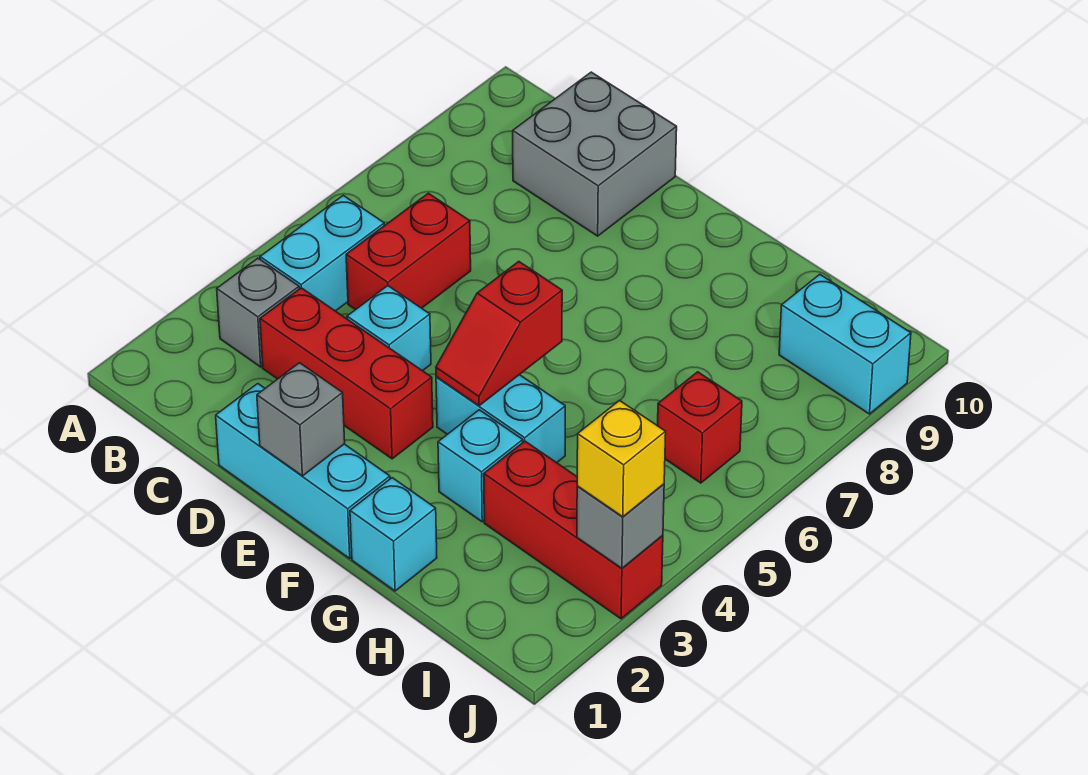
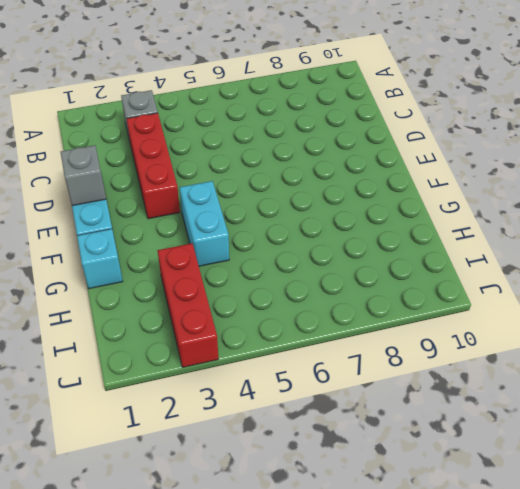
none -> cyan brick B4:B5 level 1
none -> red brick C5:C6 level 1
none -> grey brick C9:D10 level 1

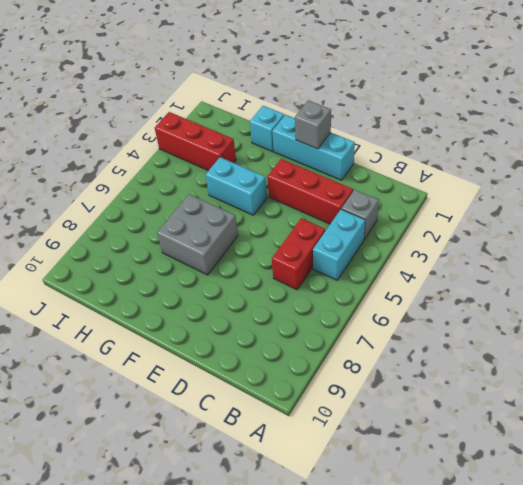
grey brick F6:G7 level 1 -> grey brick C9:D10 level 1
none -> cyan brick D4 level 1
none -> cyan brick G3 level 1
none -> red brick I6 level 1

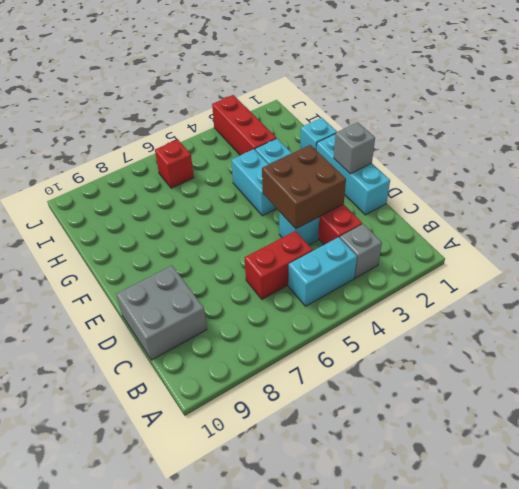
brown brick D3:E4 level 2 -> none
none -> cyan brick I9:J9 level 1
none -> red slope F4:F5 level 2 top 5
none -> grey brick J3 level 2

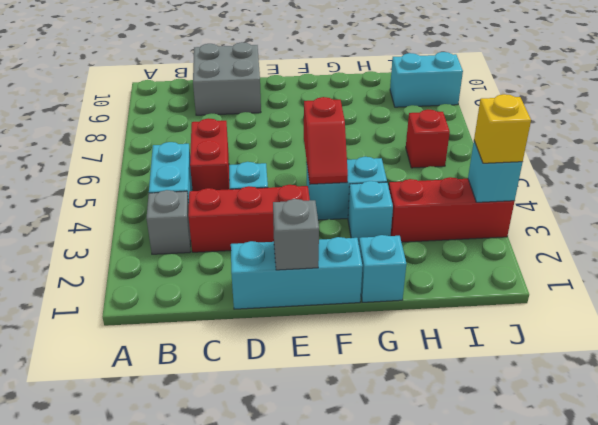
cyan brick J3 level 2 -> grey brick J3 level 2

